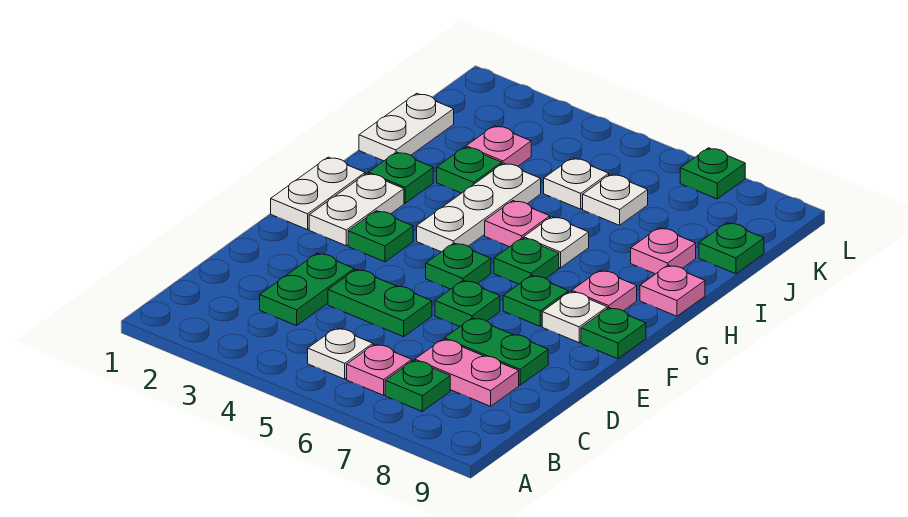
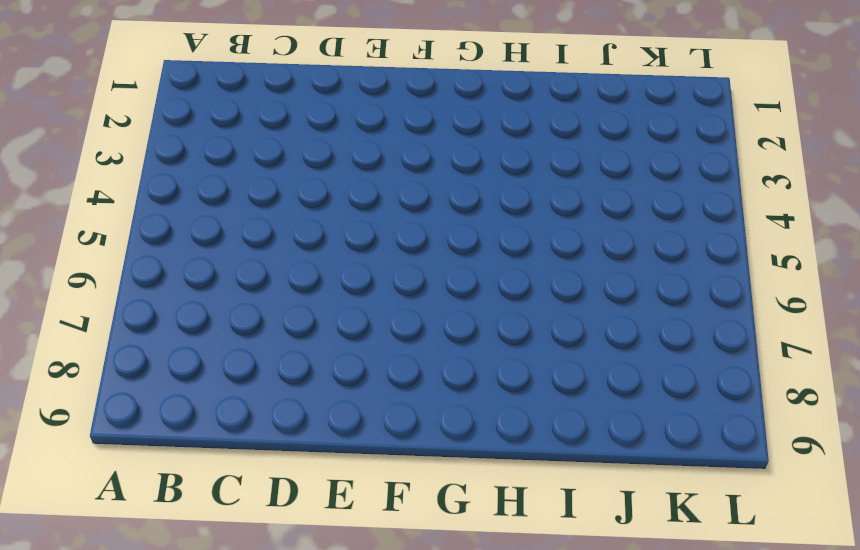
none -> white plate B5 level 1
none -> pink plate B6 level 1
none -> green plate B7 level 1
none -> green plate C3:D3 level 1

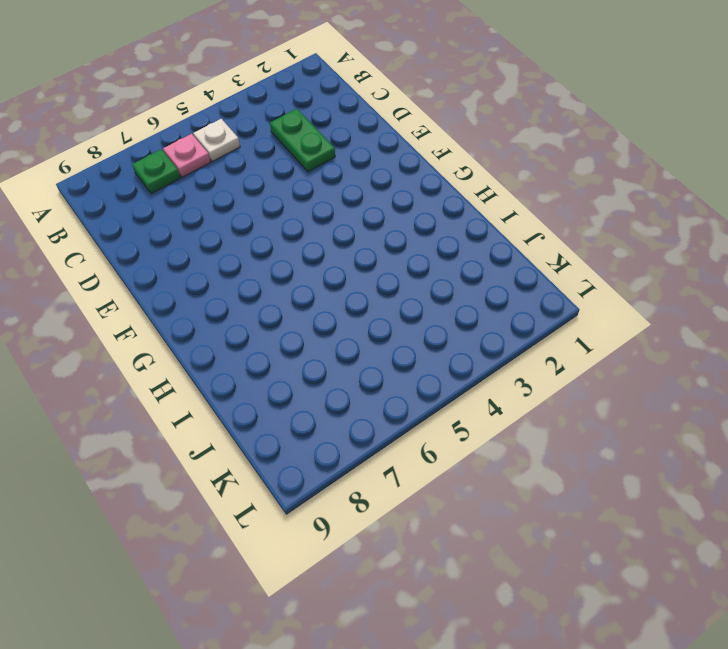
none -> pink plate C7:C8 level 1
none -> green plate D4:D5 level 1
none -> green plate D7:D8 level 1
none -> green plate E6 level 1

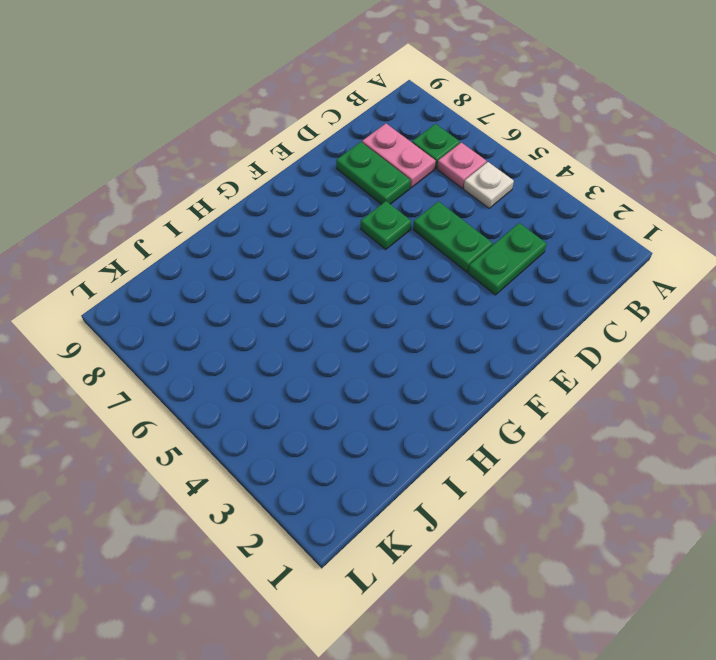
none -> white plate F1:G1 level 1
none -> white plate F2:G2 level 1
none -> green plate F3 level 1
none -> green plate F5 level 1

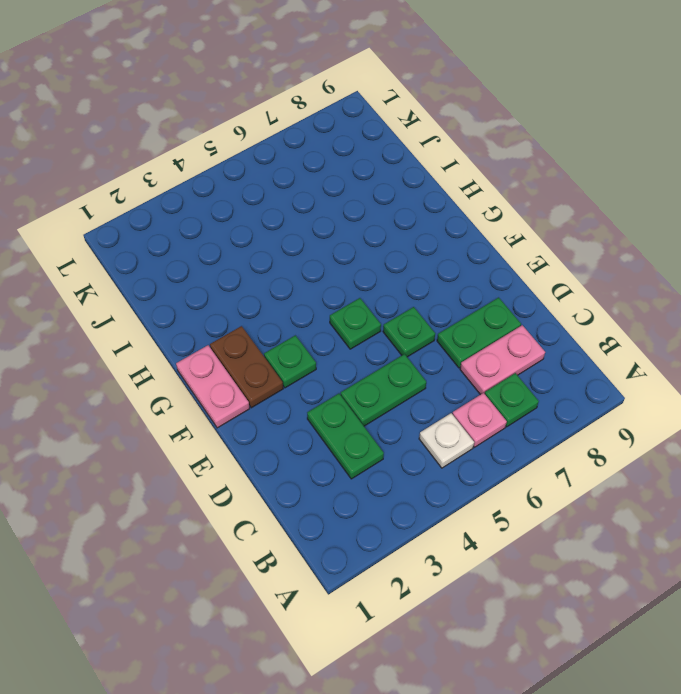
pink plate F1:G1 level 1 -> white plate F1:G1 level 1
brown plate F2:G2 level 1 -> white plate F2:G2 level 1
none -> green plate F7 level 1
none -> white plate F8 level 1
none -> green plate F9 level 1
none -> white plate G4:I4 level 1

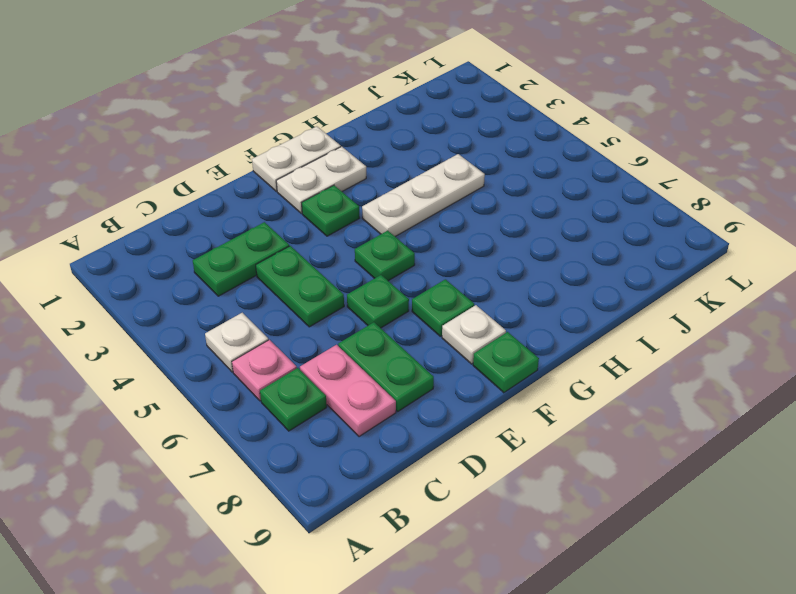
none -> green plate G6 level 1
none -> pink plate G8 level 1
none -> green plate H2 level 1
none -> pink plate H5 level 1

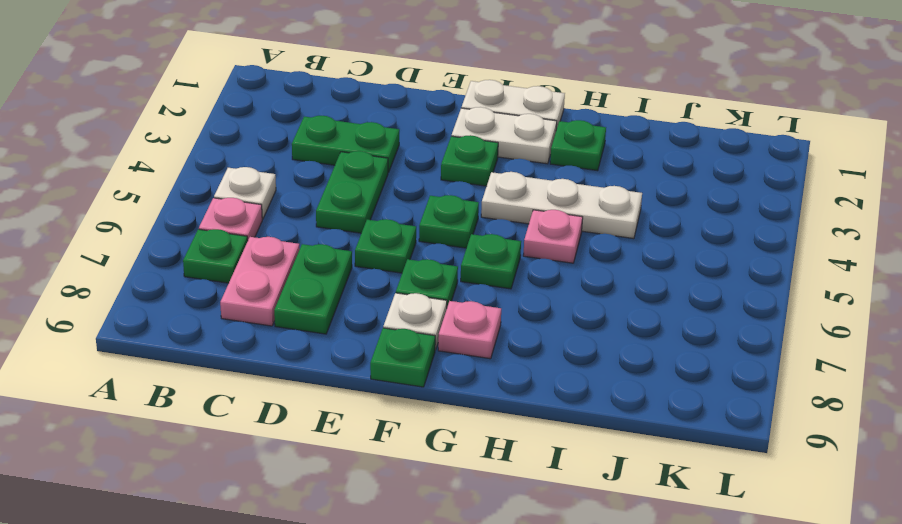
none -> white plate H6 level 1
none -> pink plate H9 level 1
none -> white plate I1:J1 level 1
none -> green plate I3 level 1

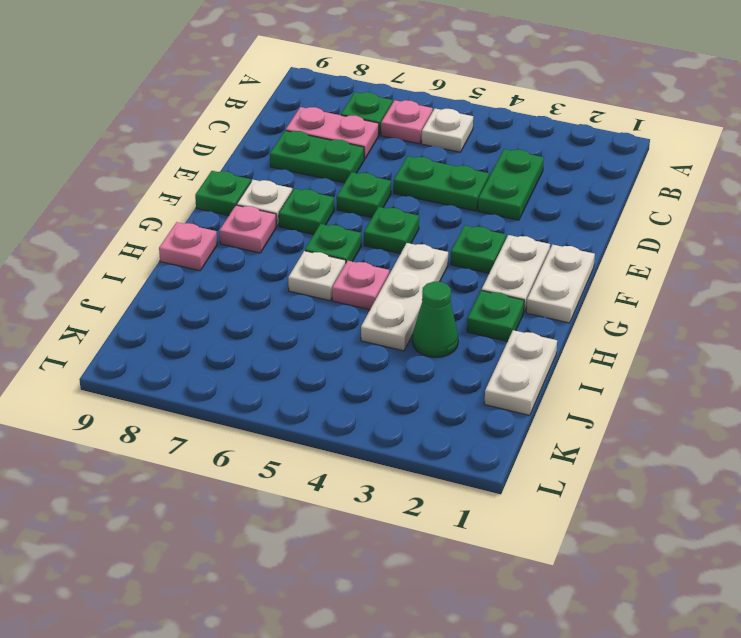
green cone I3 level 1 -> green plate I3 level 1
none -> pink plate I8 level 1
none -> pink plate J3 level 1
none -> white plate J5 level 1
none -> white plate J6 level 1

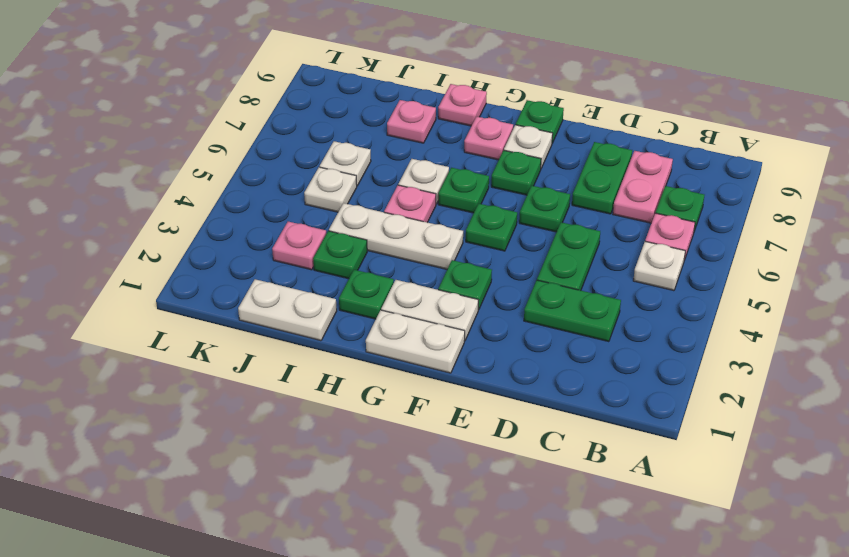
none -> green plate J9 level 1
none -> green plate L7 level 1

